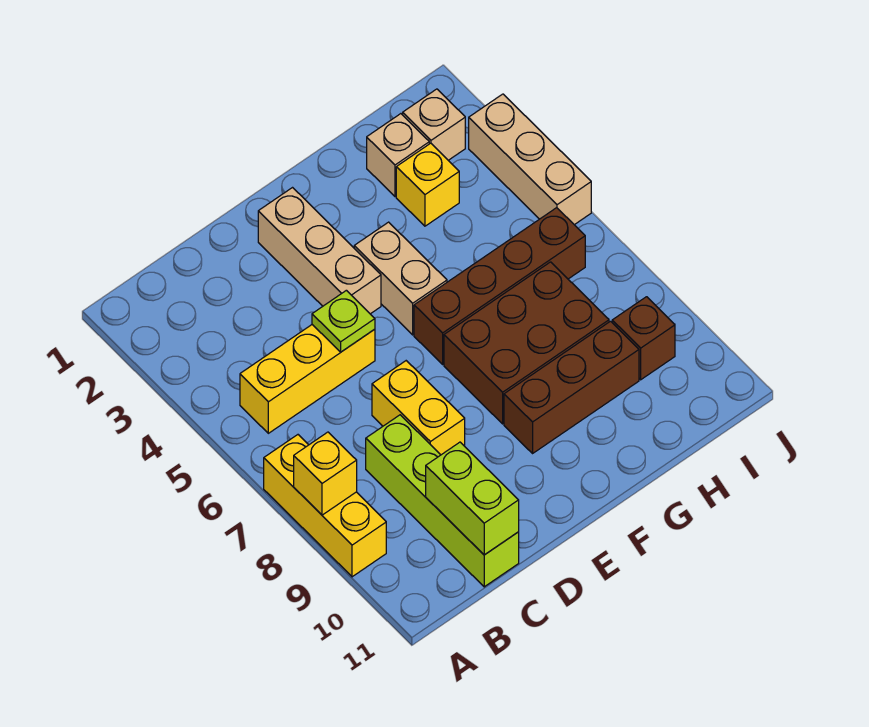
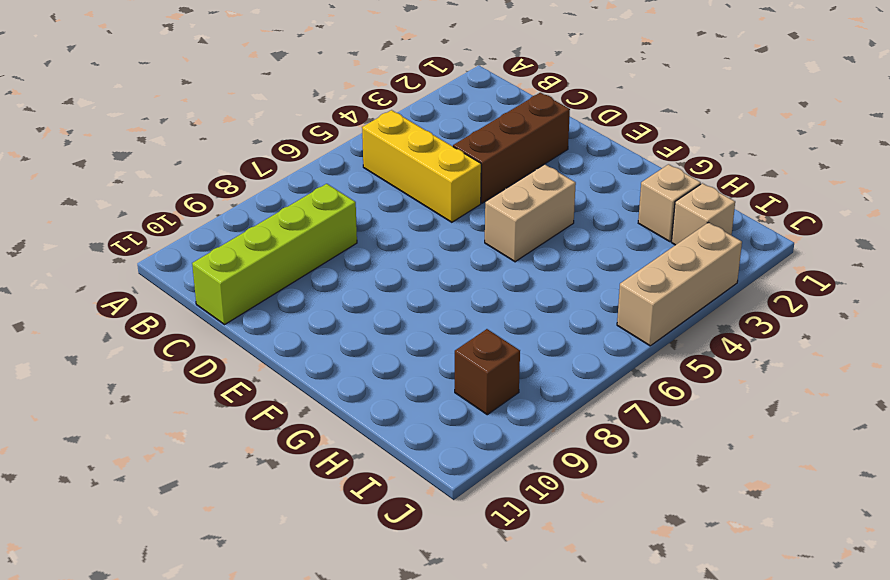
brown brick D2:D4 level 1 -> brown brick F9:H9 level 1
none -> yellow brick A7:A9 level 1
none -> yellow brick D7:D8 level 1
none -> tan brick E2:E4 level 1

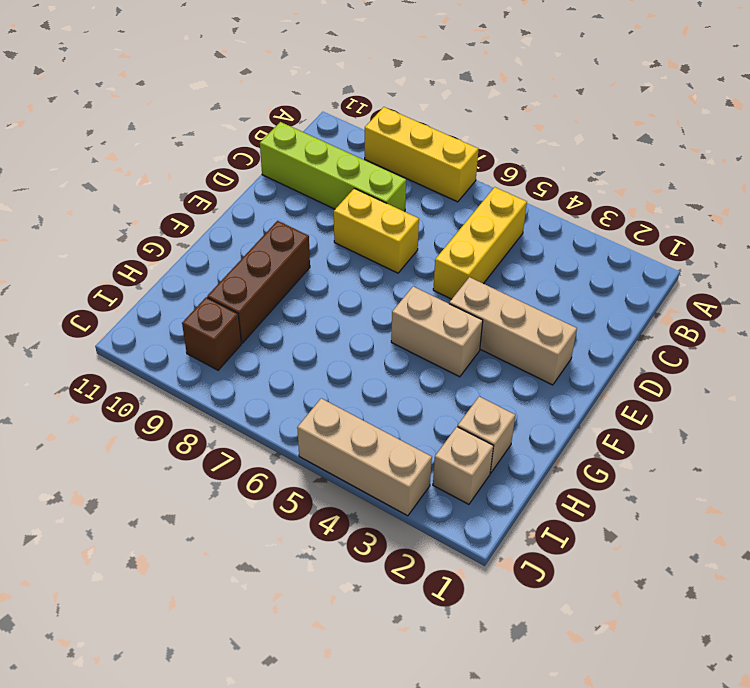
none -> brown brick F6:I6 level 1
none -> brown brick F7:H8 level 1
none -> yellow brick H3 level 1

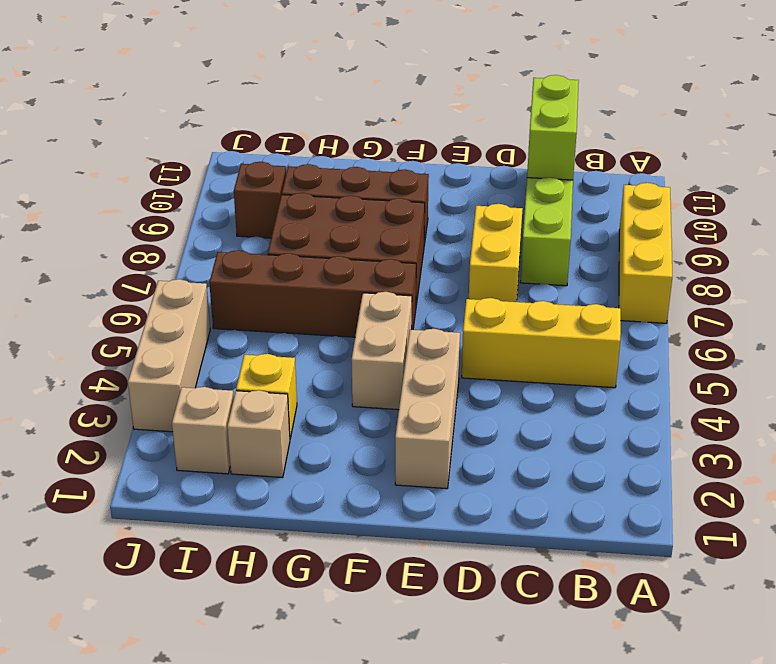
none -> yellow brick A8 level 2
none -> lime plate D5 level 2

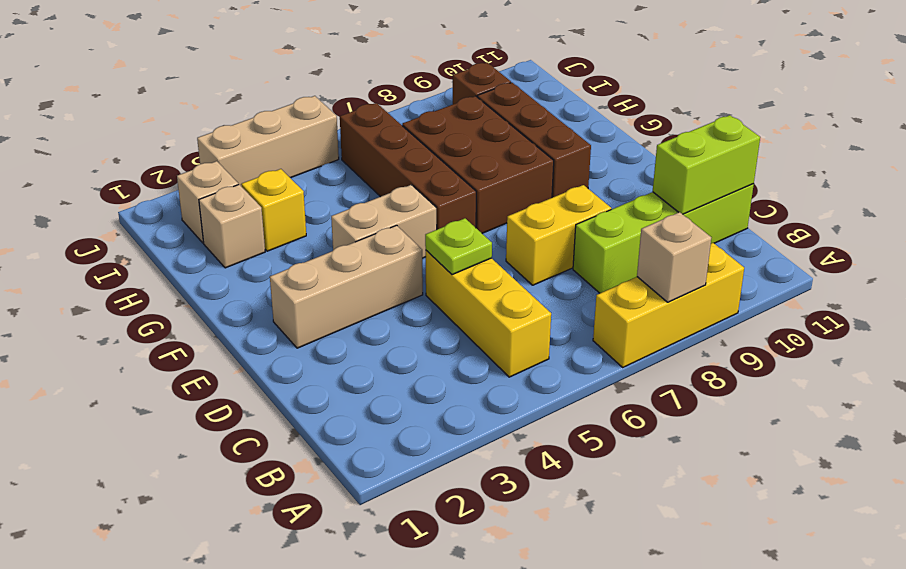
tan brick A8 level 2 -> yellow brick A8 level 2

